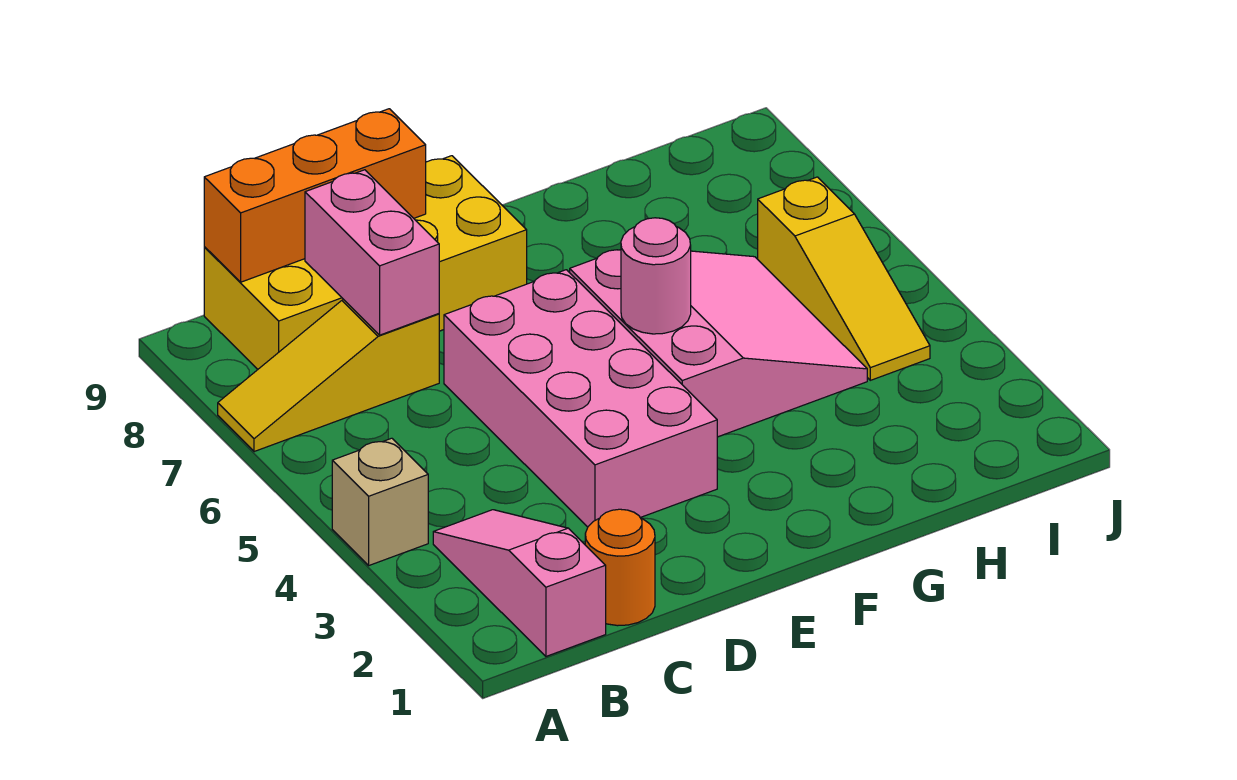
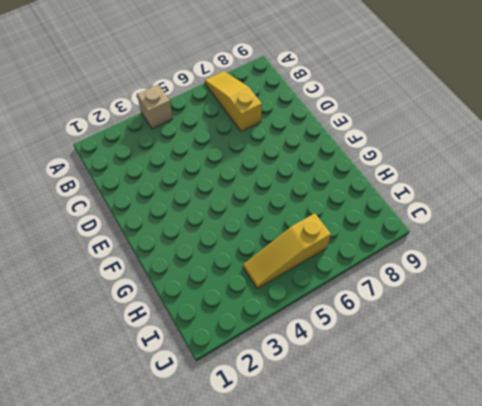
none -> pink slope B1:B3 level 1 top 1
none -> yellow brick B8:E9 level 1

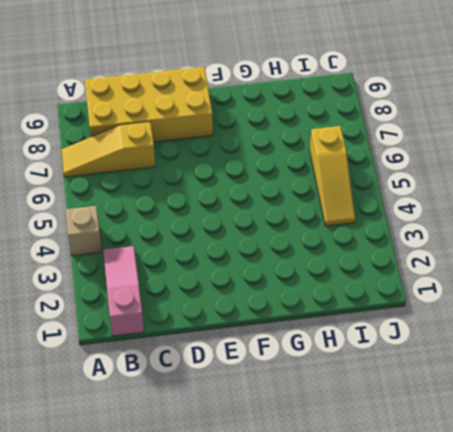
none -> orange round brick C1 level 1
none -> pink brick D3:E6 level 1

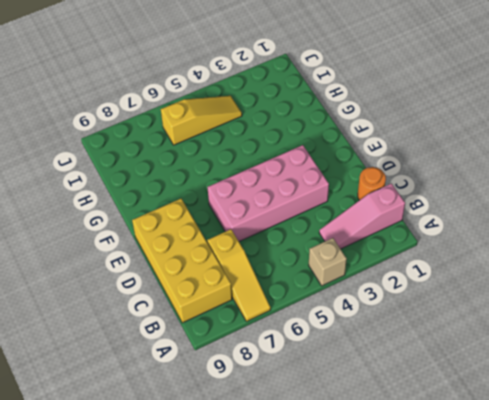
none -> pink slope F4:H6 level 1 top F
none -> orange brick B9:D9 level 2

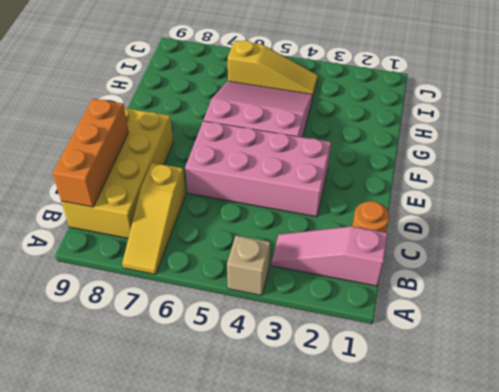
none -> pink brick C7:C8 level 2
none -> pink round brick F5 level 2

